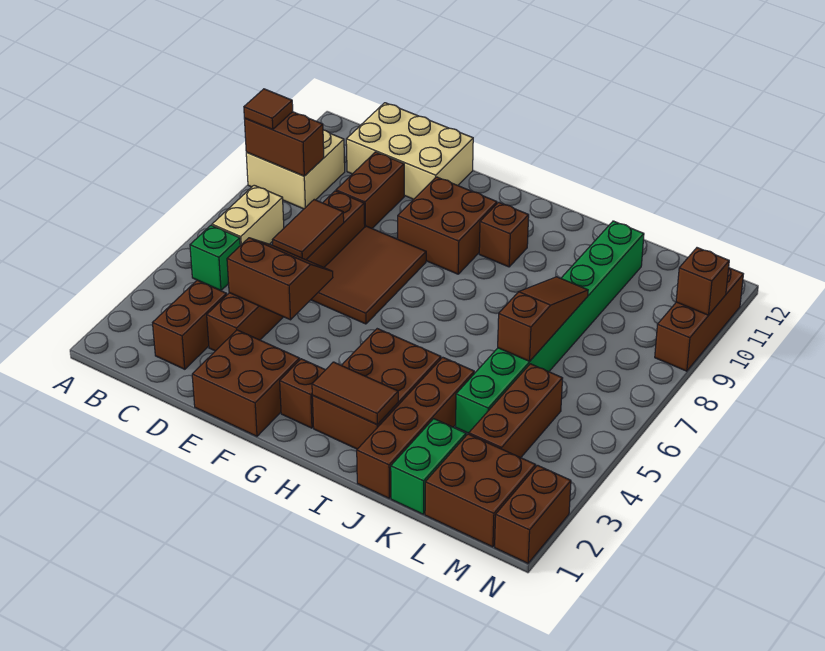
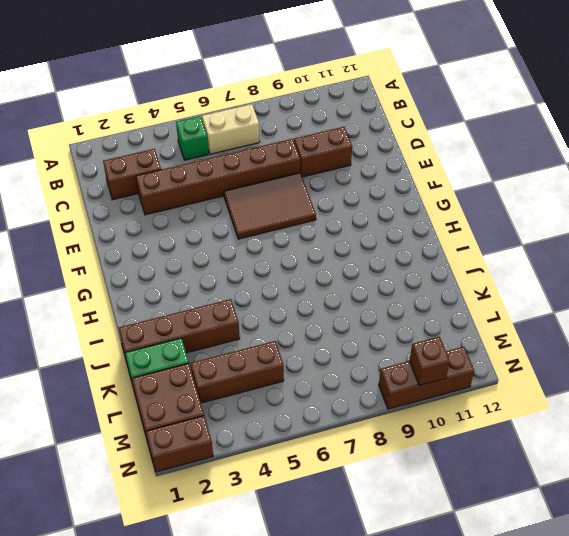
none -> tan brick A9:B10 level 1
none -> tan brick C11:E12 level 1
none -> brown brick E1:F2 level 1

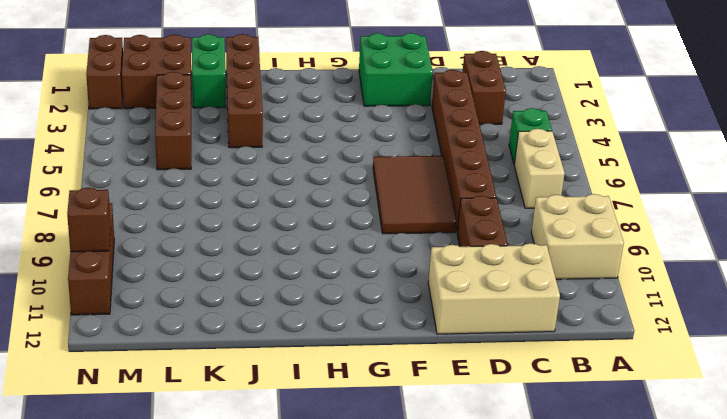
green brick E1:F2 level 1 -> brown brick E1:F2 level 1
none -> brown brick F9:G10 level 1
none -> brown brick G2 level 1
none -> brown brick H2:I4 level 1

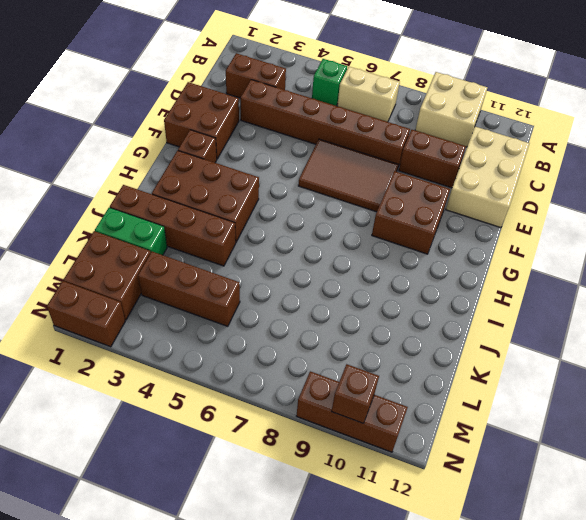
none -> brown brick H10 level 1
none -> green brick K4:K11 level 1
none -> brown brick A9:B9 level 2

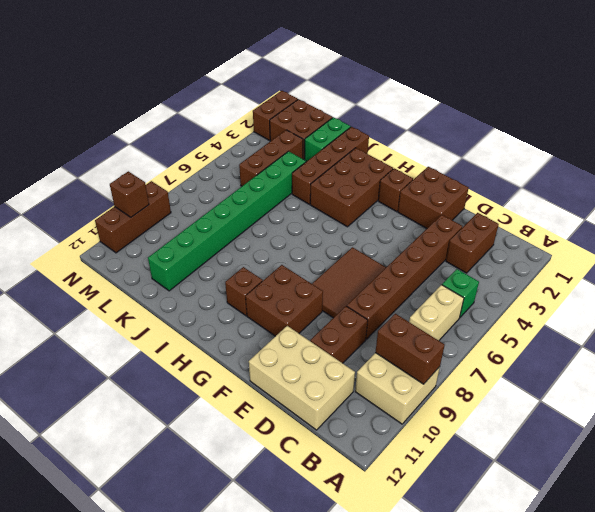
none -> brown slope D4:E5 level 2 top 4
none -> brown tile D6:D7 level 2
none -> brown tile H2:I2 level 2

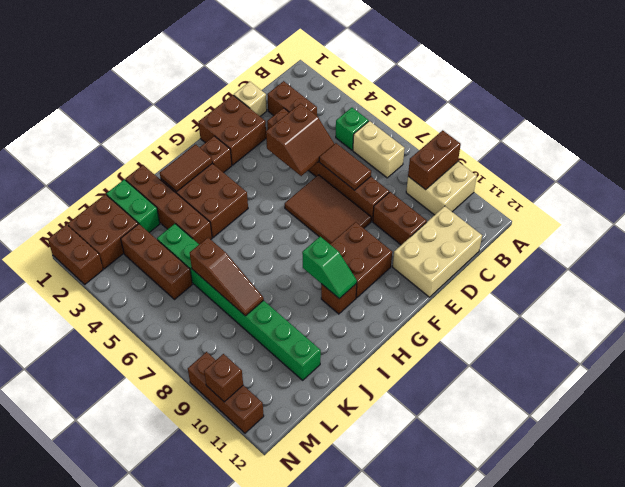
tan brick D1 level 1 -> none
green slope H9:H10 level 2 top 9 -> none
none -> brown tile A9 level 3

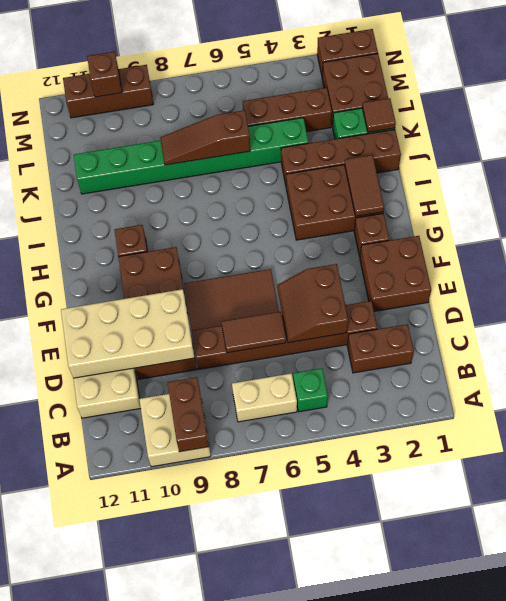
tan brick D9:E12 level 2 -> none
brown tile K1 level 2 -> brown tile A9 level 3

